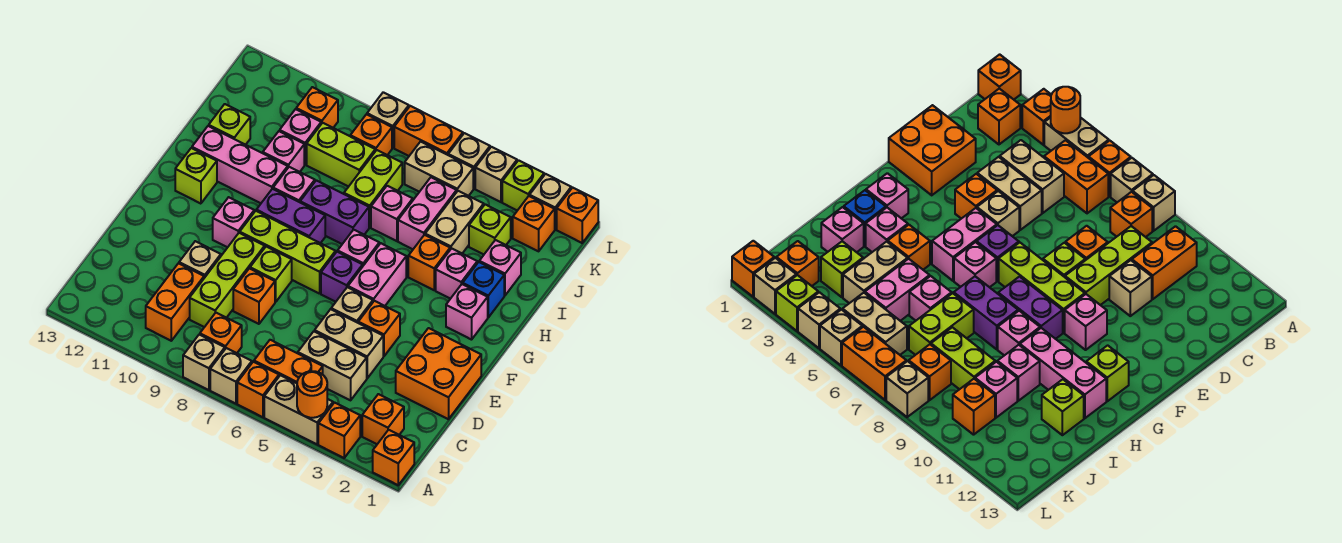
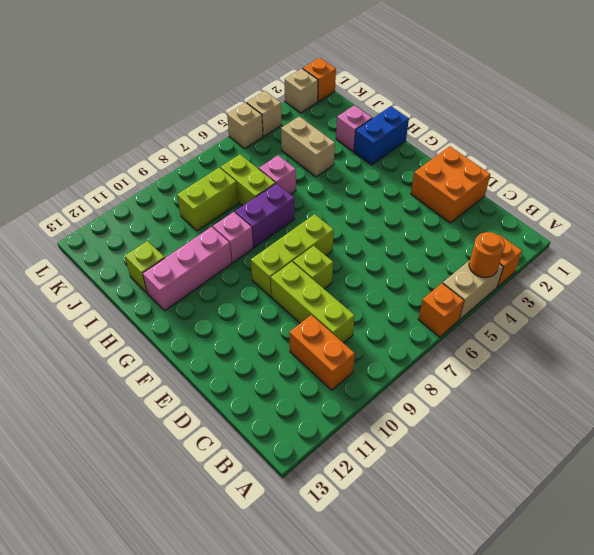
blue brick H1:H2 level 1 -> blue brick H2 level 1
none -> orange brick A1 level 1
none -> tan brick A7 level 1
none -> tan brick A8 level 1
none -> orange brick B2 level 1

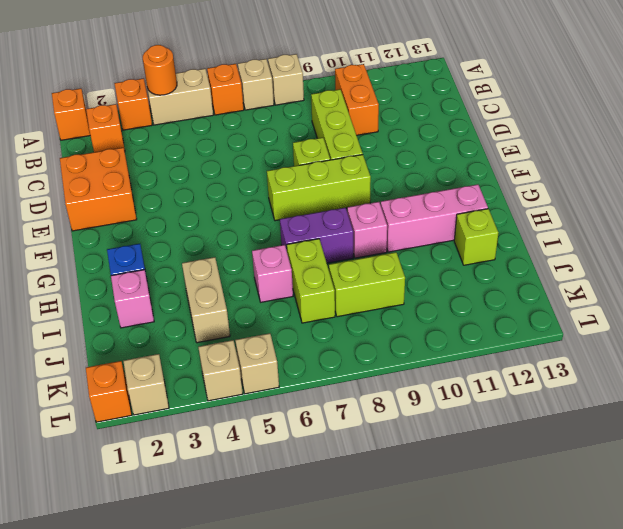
none -> orange brick B5:B6 level 1
none -> orange brick B8 level 1
none -> tan brick C4:C5 level 1
none -> tan brick D4:D5 level 1

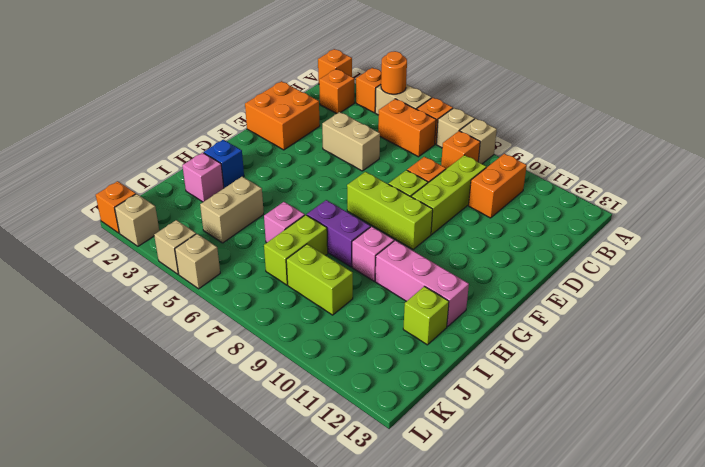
none -> tan brick C4:C5 level 1
none -> tan brick D10 level 1
none -> orange brick E4 level 1
none -> tan brick E5 level 1

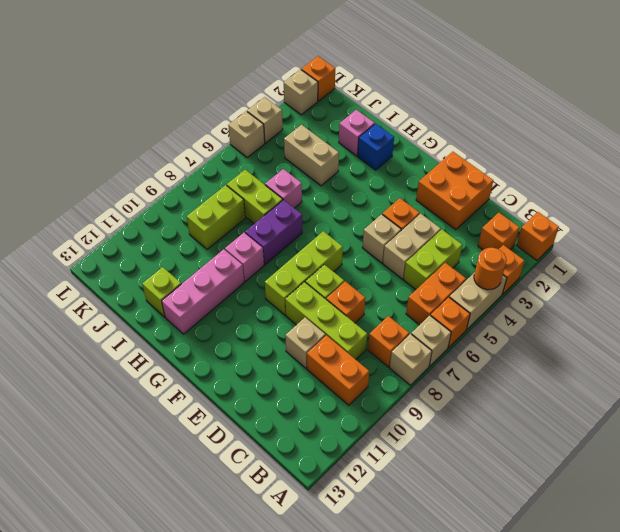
lime brick C4:C5 level 1 -> tan brick C4:C5 level 1
none -> pink brick F5:G5 level 1
none -> purple brick F6 level 1
none -> pink brick F10 level 1
none -> pink brick G2 level 1

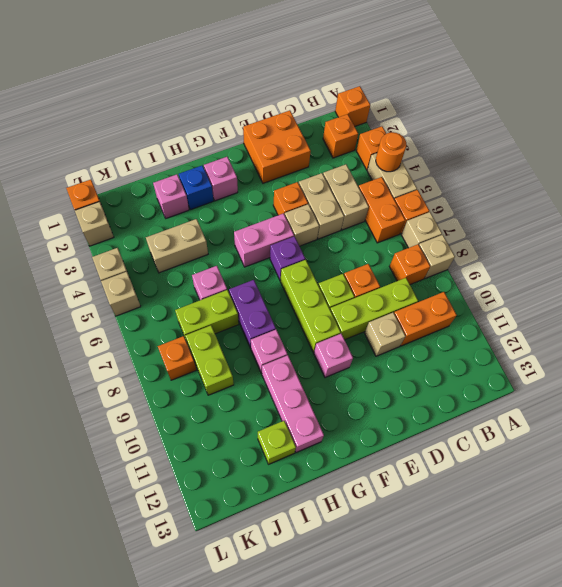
none -> pink brick G6 level 1
none -> purple brick G8:G9 level 1
none -> lime brick G12 level 1
none -> pink brick H3 level 1

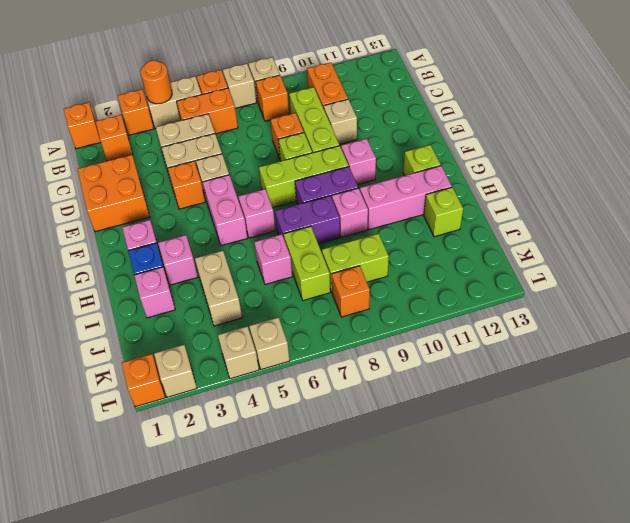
none -> purple brick F6 level 1
none -> orange brick H4 level 1
none -> pink brick I5:J5 level 1
none -> pink brick I10 level 1

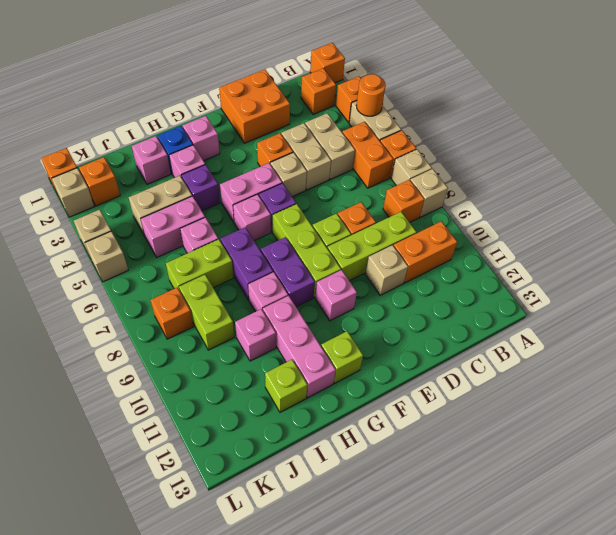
purple brick H4 level 1 -> orange brick H4 level 1
none -> lime brick J3 level 1
none -> pink brick J10 level 1
none -> tan brick K5:K6 level 1
none -> orange brick K10 level 1

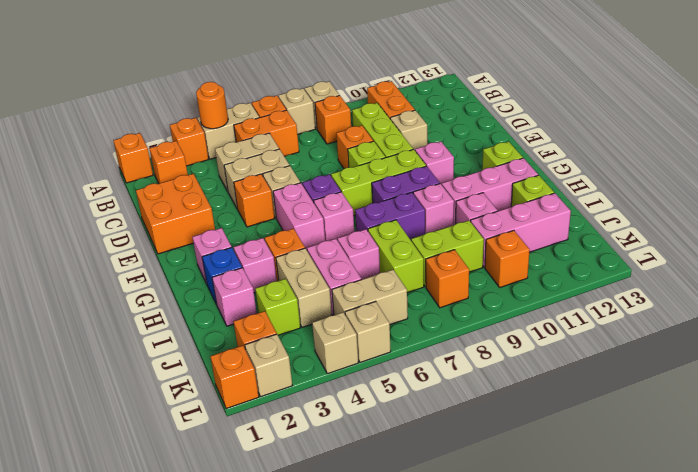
pink brick J10:J12 level 1 -> pink brick J10 level 1
none -> lime brick L3 level 1
none -> orange brick L6:L7 level 1
none -> tan brick L8 level 1

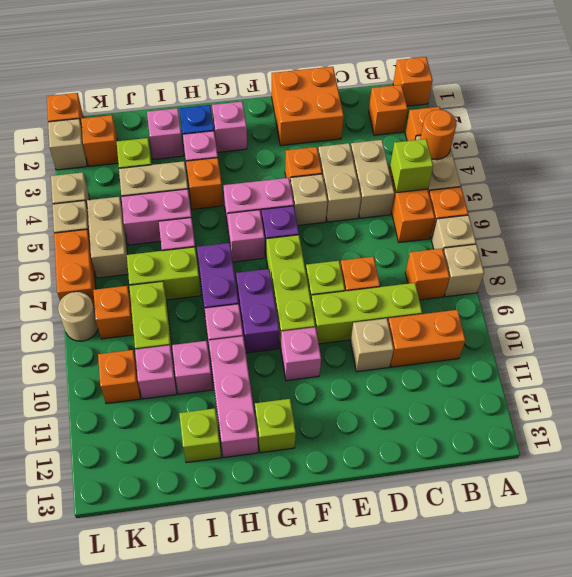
lime brick B5 level 2 -> lime brick L3 level 1
tan round brick L8 level 1 -> tan brick L8 level 1

